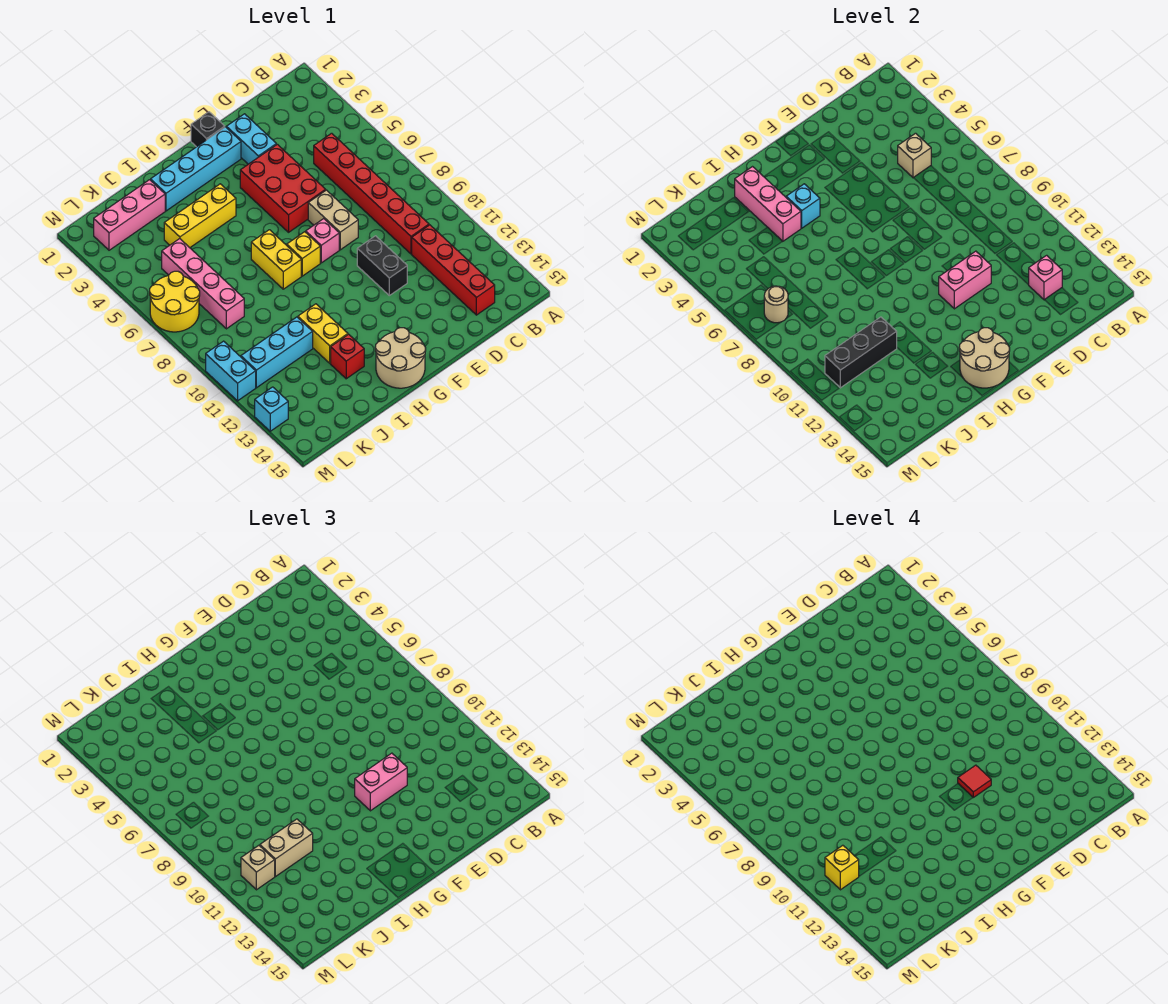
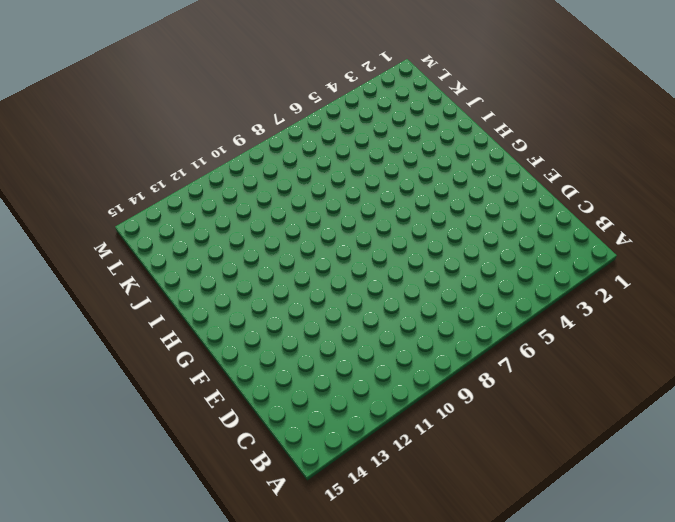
none -> red brick C5:C10 level 1
none -> red brick C11:C14 level 1
none -> cyan brick E2:E3 level 1
none -> red brick E4:F6 level 1

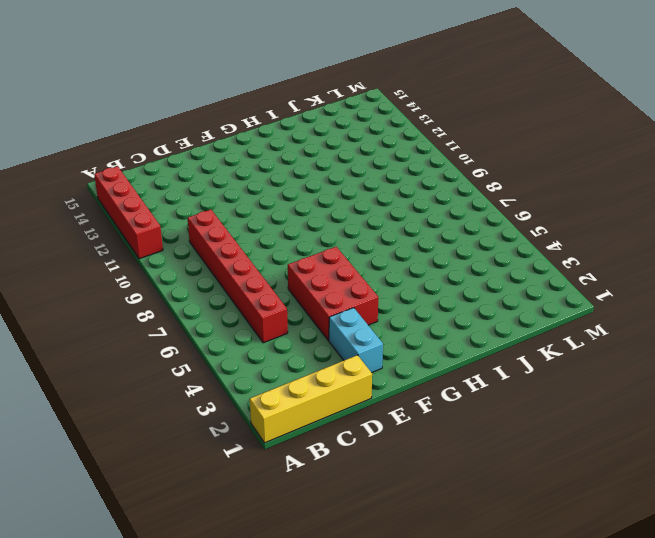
yellow brick A1:D1 level 1 -> none
red brick A11:A14 level 1 -> red brick C11:C14 level 1
none -> tan brick E7:E8 level 1
none -> black brick E10:E11 level 1
none -> black brick F1 level 1
none -> cyan brick F2:I2 level 1

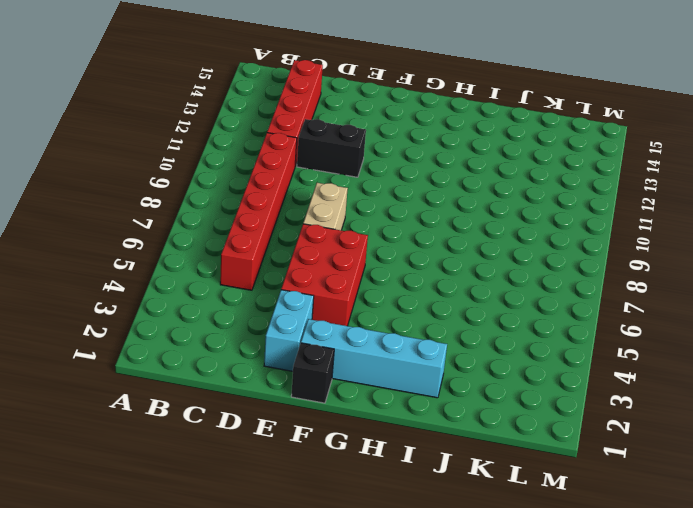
black brick D11:E11 level 1 -> black brick E10:E11 level 1
none -> pink brick F8 level 1
none -> yellow brick G8 level 1
none -> tan round brick G14:H15 level 1
none -> yellow brick H4:J4 level 1

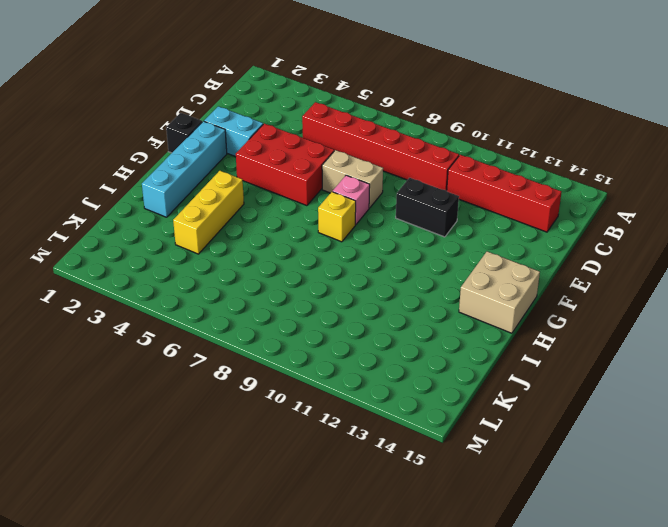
tan brick G14:H15 level 1 -> tan round brick G14:H15 level 1
none -> yellow brick H7:H8 level 1
none -> yellow brick I11:I12 level 1
none -> red brick I13 level 1
none -> pink brick J2:L2 level 1

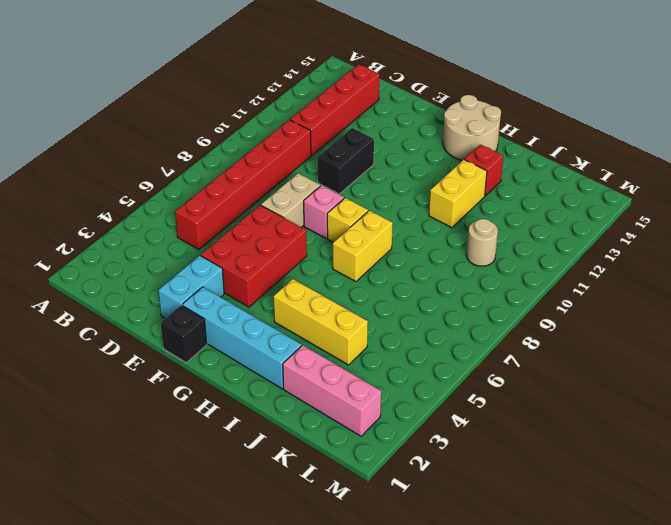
tan round brick K10 level 1 -> tan round brick L7 level 2
none -> cyan brick J11:L11 level 1
none -> pink brick K5:K8 level 1
none -> yellow round brick L6:M7 level 1
none -> cyan brick M10:M11 level 1

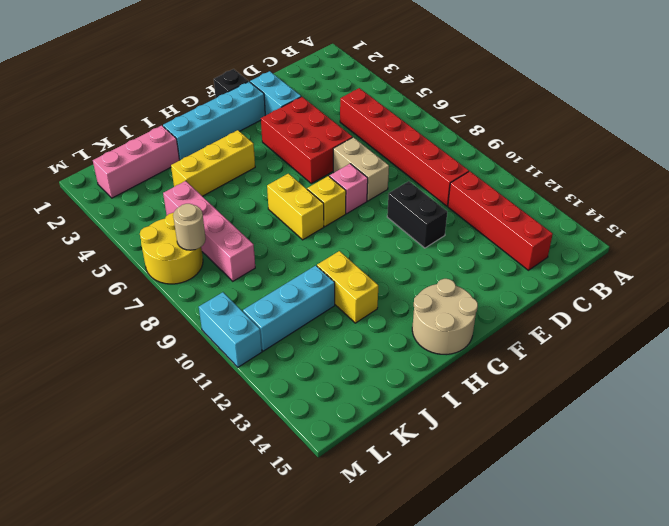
none -> red brick I13 level 1
none -> cyan brick M13 level 1
none -> tan brick C5 level 2
none -> pink brick C13 level 2

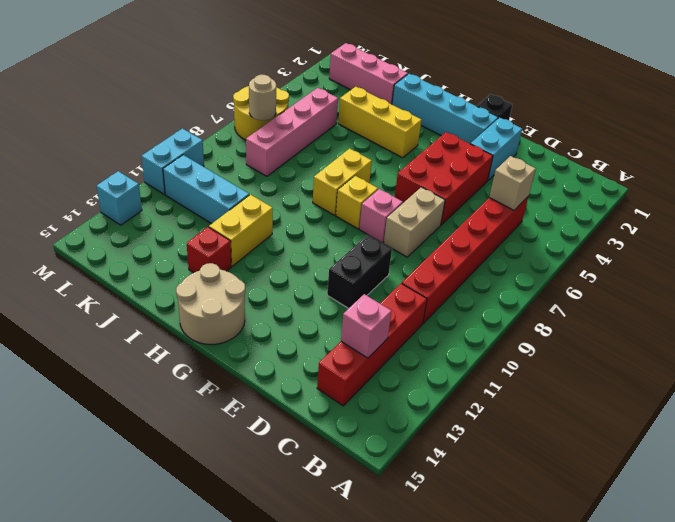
none -> pink brick E11:F11 level 2
none -> tan round brick G14:H15 level 2
none -> cyan brick H4 level 2
none -> pink brick I2:I4 level 2

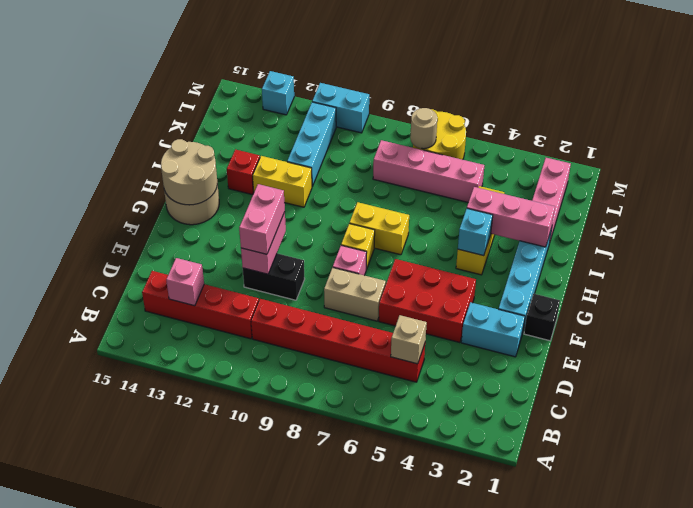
none -> black brick J11:L11 level 2
none -> tan brick J11:K11 level 3
none -> tan brick L11 level 3
none -> red tile E11 level 4

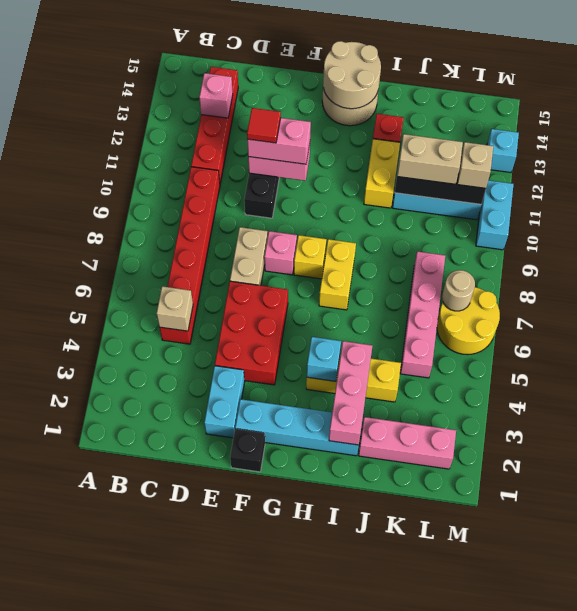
none -> yellow brick L11 level 4

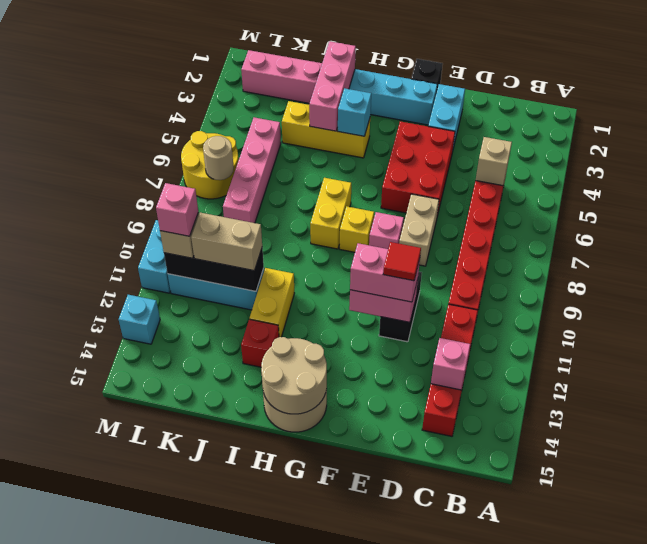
pink brick L11 level 4 -> yellow brick L11 level 4

